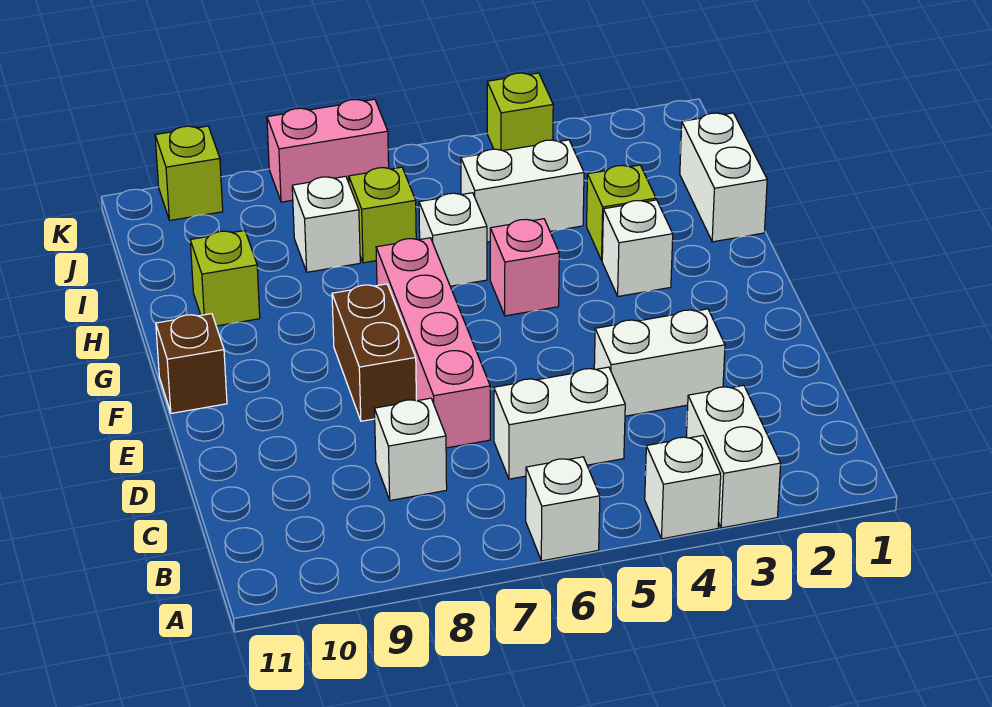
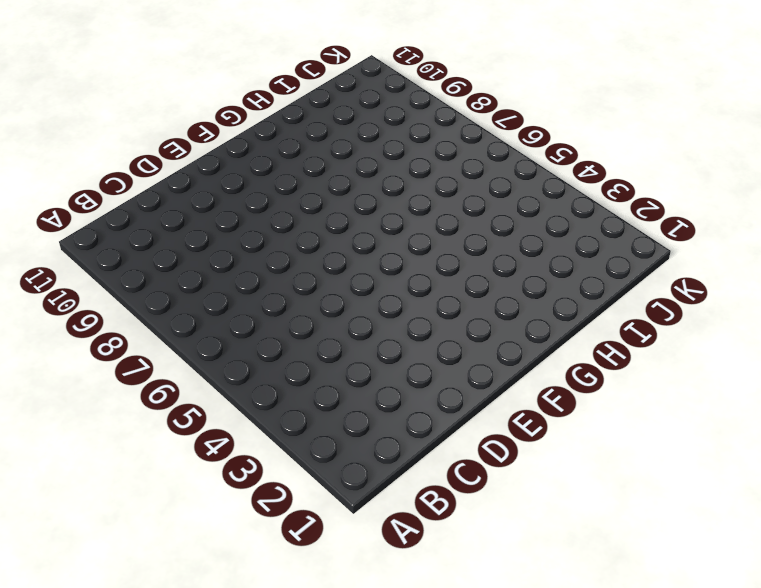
none -> white brick A3:B3 level 1
none -> white brick A4 level 1
none -> white brick A6 level 1

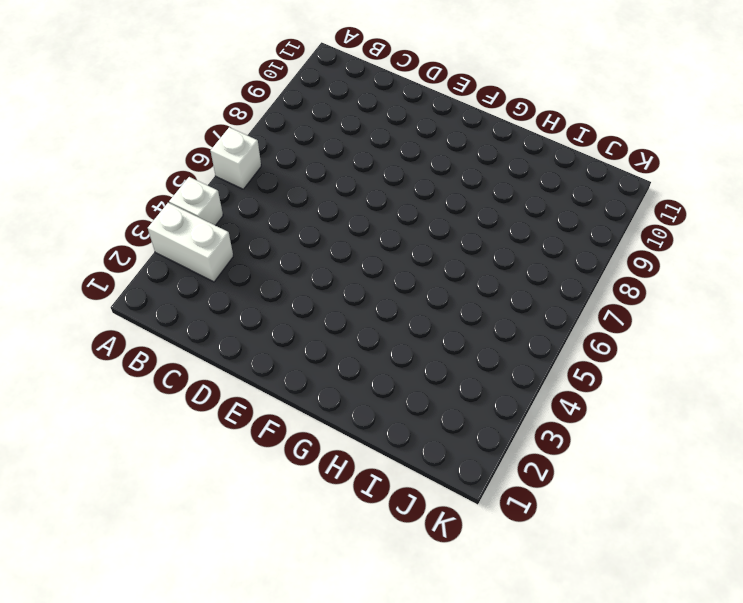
none -> white brick C5:C6 level 1
none -> white brick C8 level 1
none -> white brick D3:D4 level 1

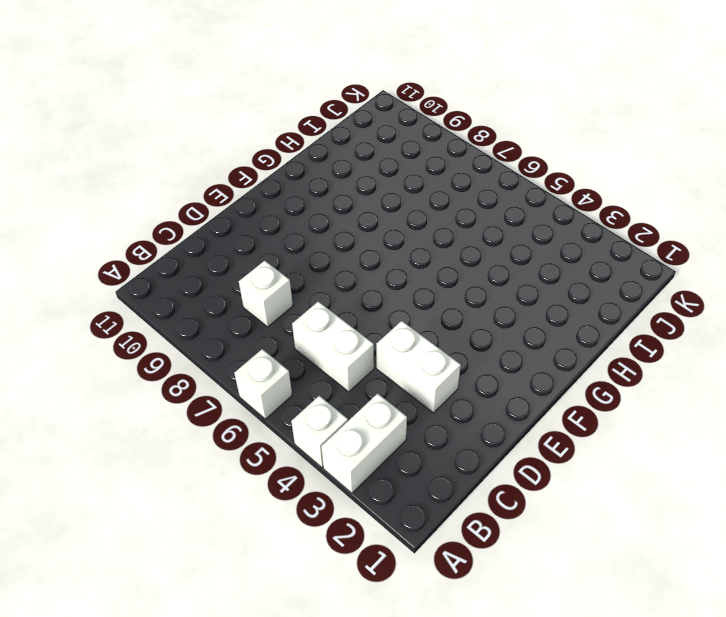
none -> pink brick D7:G7 level 1
none -> brown brick E8:F8 level 1
none -> brown brick F11 level 1

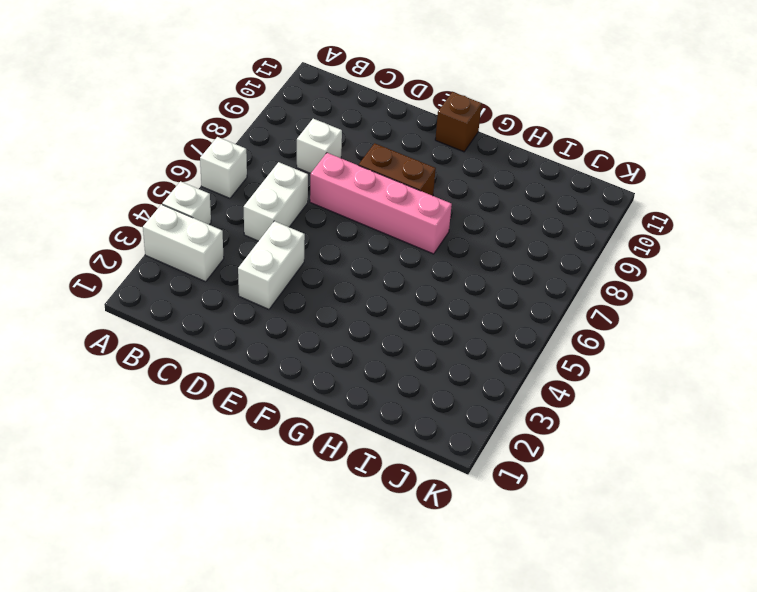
none -> white brick G3 level 1
none -> pink brick G5 level 1
none -> white brick H1:I1 level 1

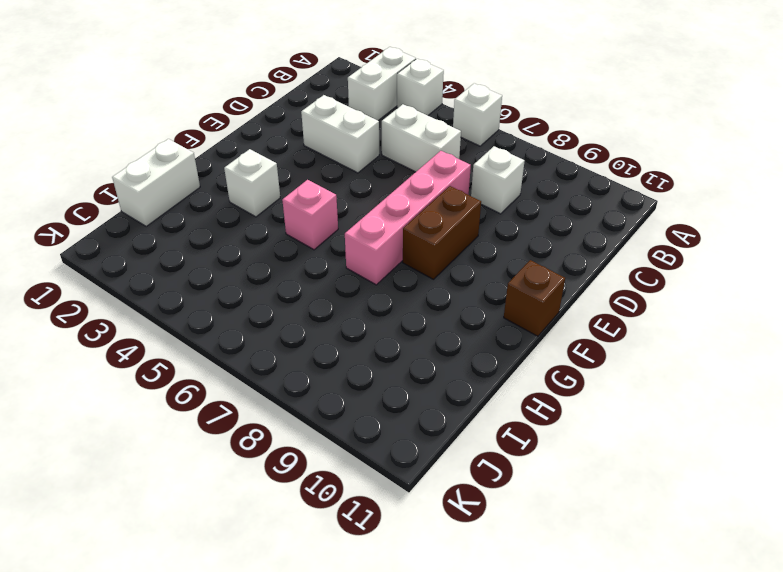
none -> lime brick H3 level 1
none -> white brick H6 level 1
none -> lime brick H10 level 1

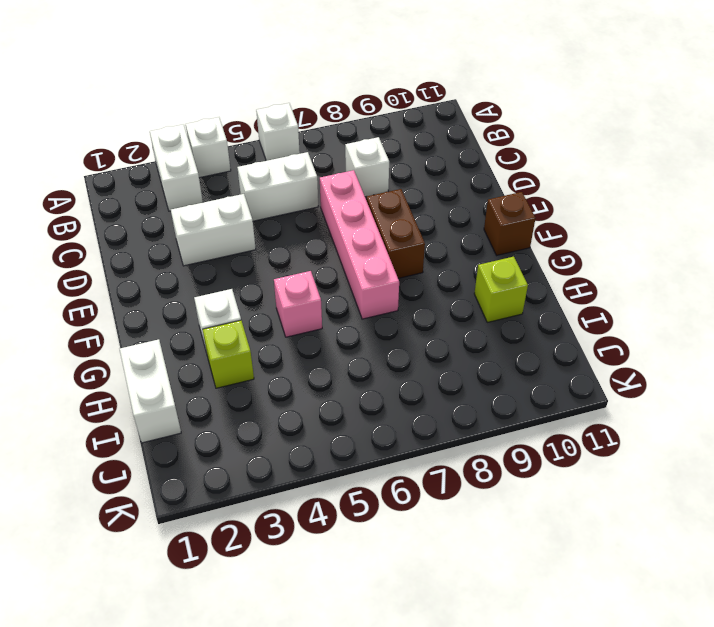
none -> white brick H6 level 1
none -> white brick I4:I5 level 1
none -> lime brick I7 level 1

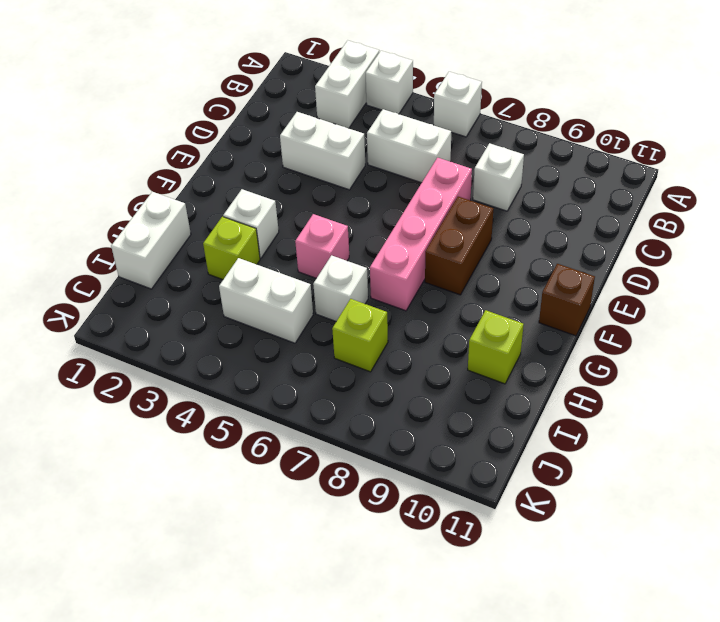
none -> white brick I8 level 1
none -> lime brick K4 level 1
none -> pink brick K7:K8 level 1

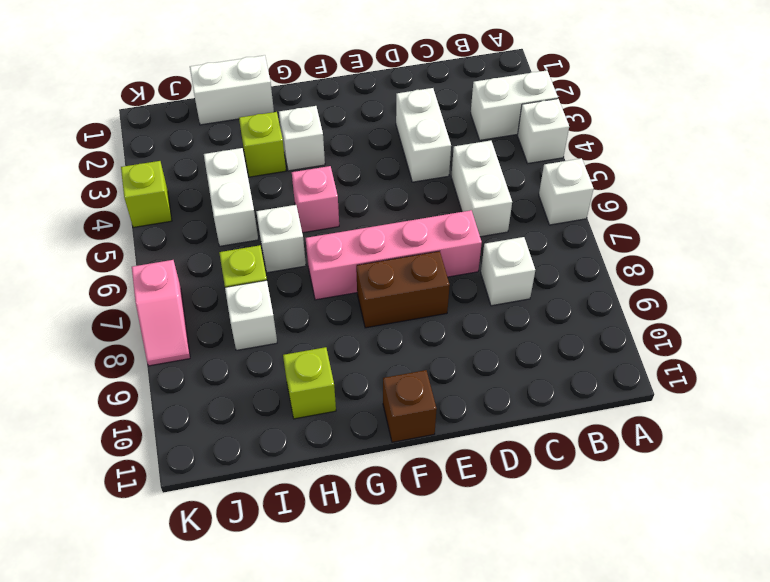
pink slope K7:K8 level 1 top 7 -> pink brick K7:K8 level 1
none -> lime brick K10 level 1

